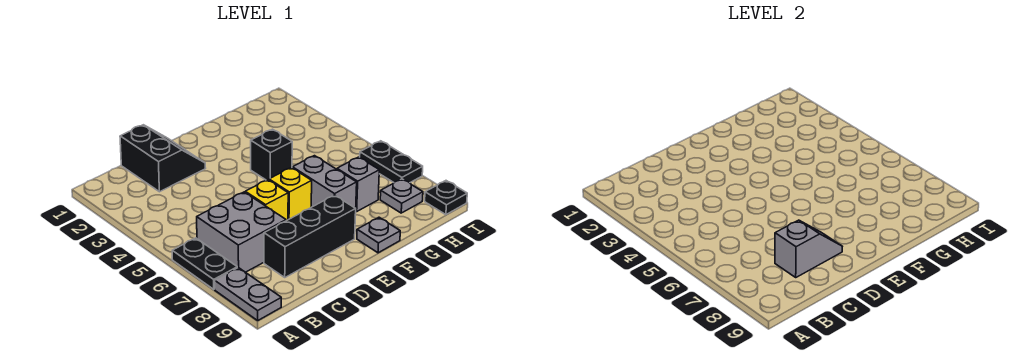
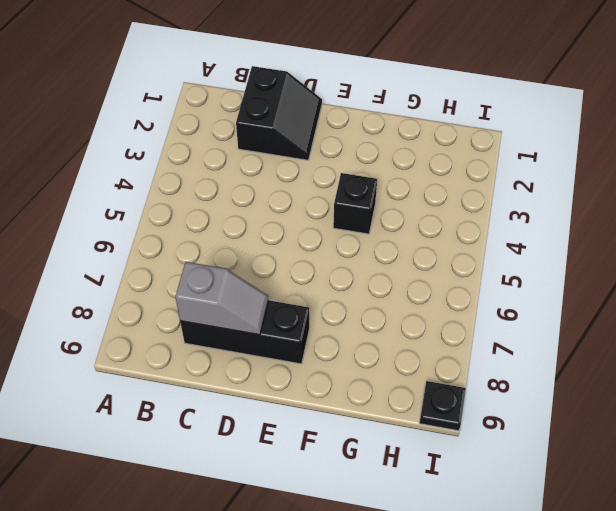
none -> black plate A6:A7 level 1
none -> grey plate A8:A9 level 1
none -> grey brick B6:C7 level 1

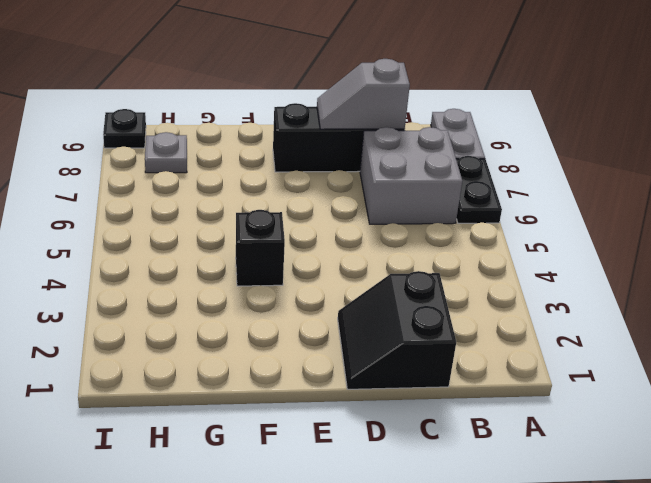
none -> yellow brick D6 level 1
none -> yellow brick E6 level 1
none -> grey brick F6:F7 level 1

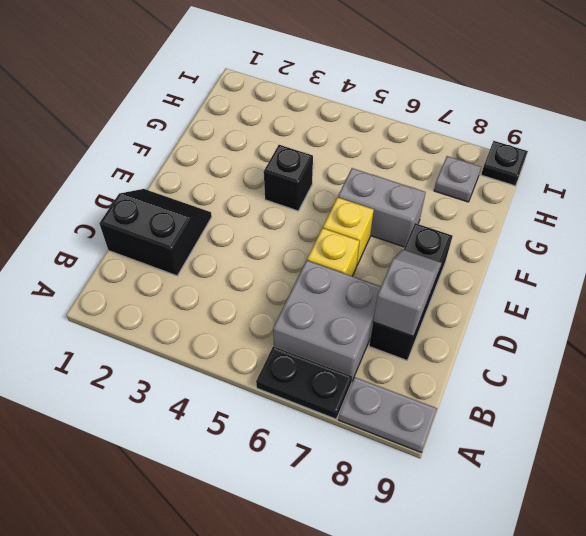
none -> grey plate F9 level 1
none -> grey brick G7 level 1
none -> black plate I6:I7 level 1

